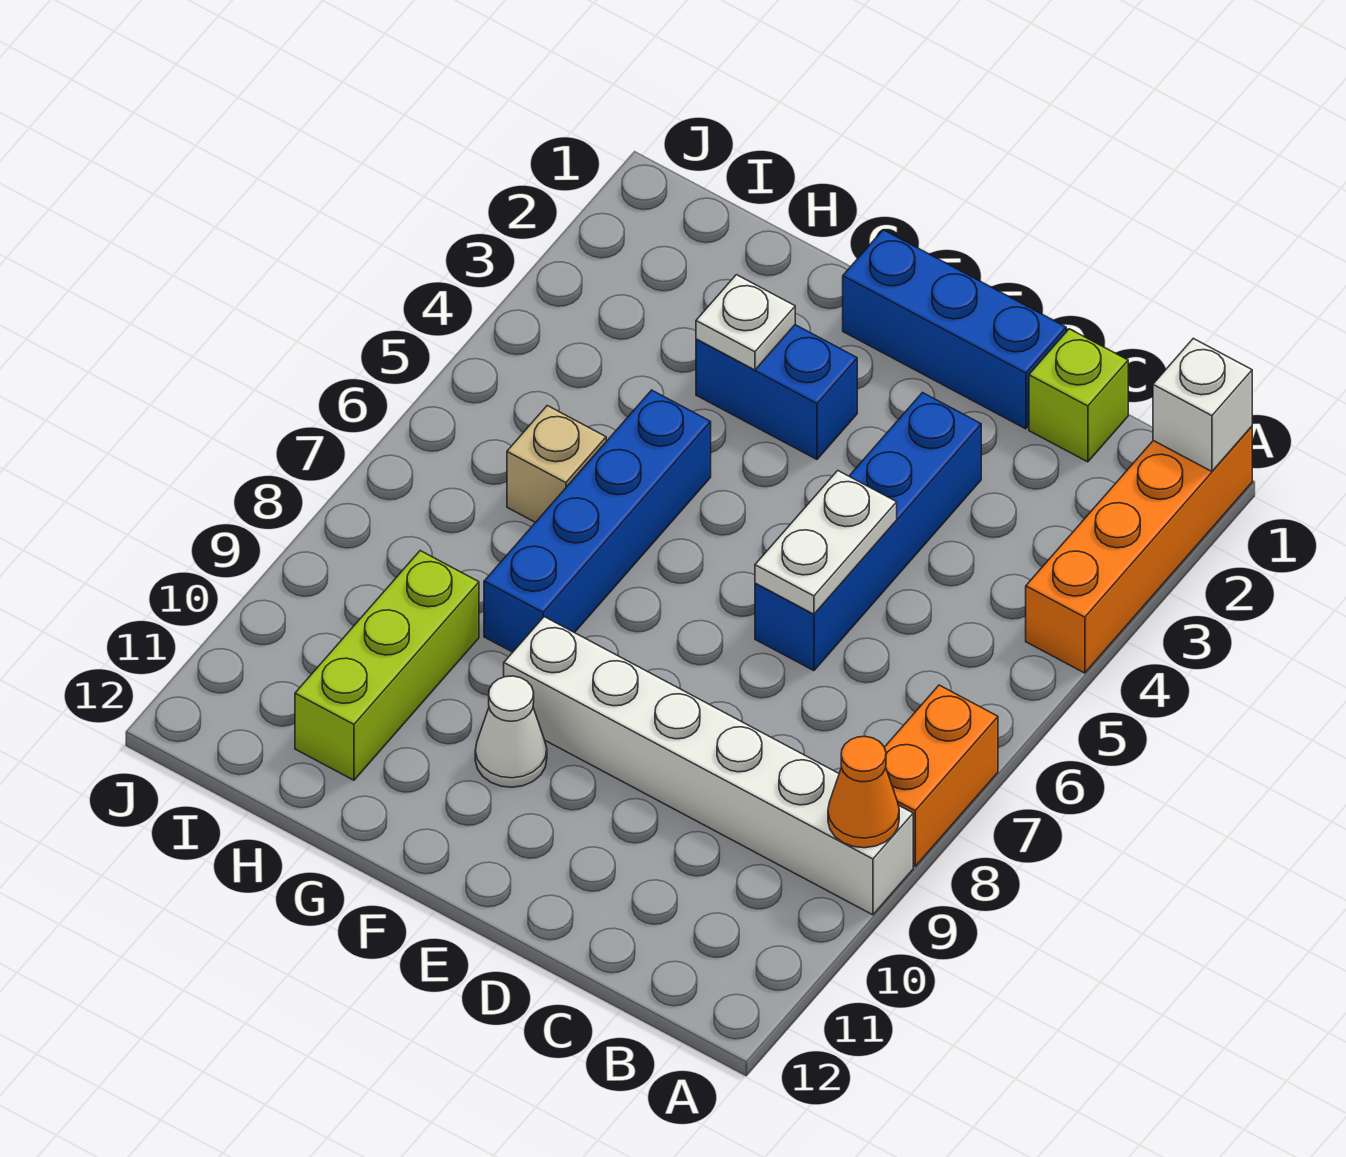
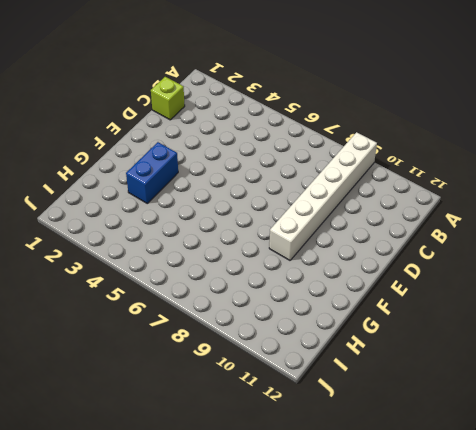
none -> orange brick A1:A4 level 1
none -> orange brick A7:A8 level 1
none -> blue brick D1:F1 level 1

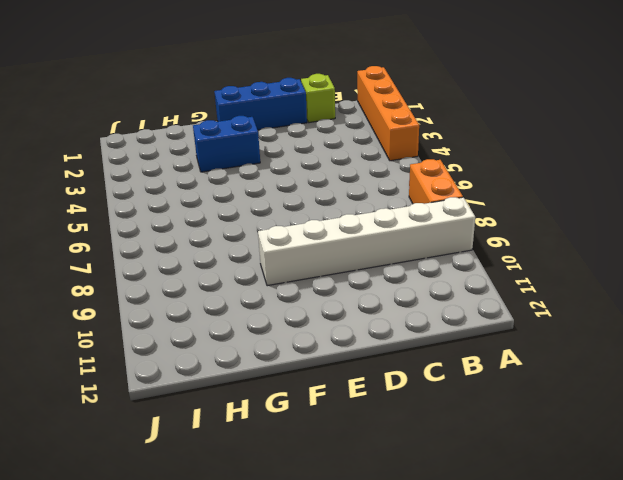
none -> blue brick D3:D6 level 1
none -> white cone F10 level 1
none -> blue brick G5:G8 level 1

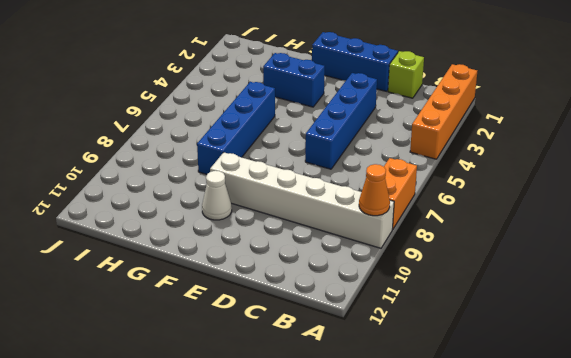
none -> tan brick H6 level 1
none -> lime brick H9:H11 level 1
none -> white brick A1 level 2

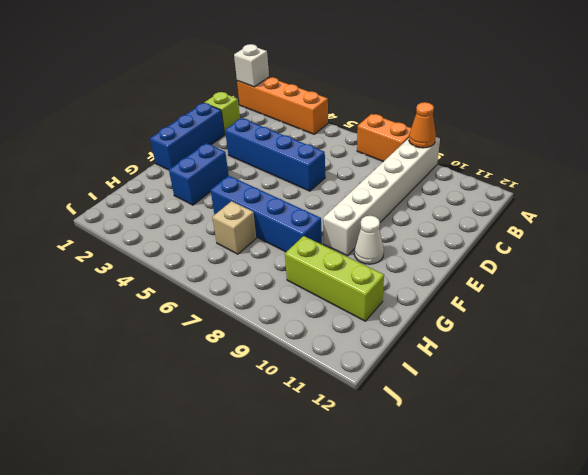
none -> white plate D5:D6 level 2
none -> white plate G3 level 2

